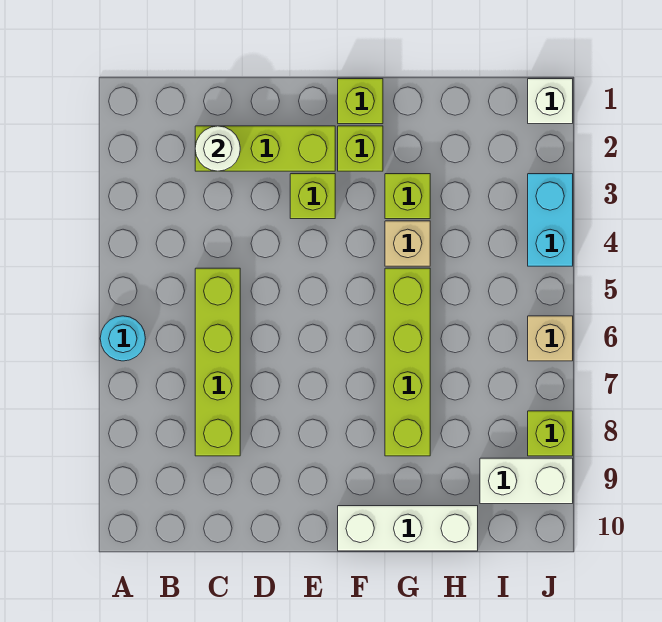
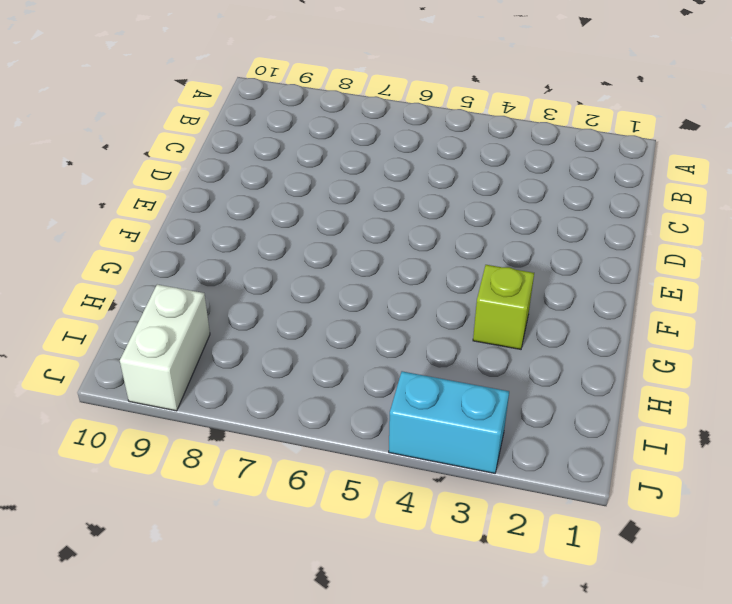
none -> cyan round brick A6 level 1
none -> lime brick C2:E2 level 1
none -> lime brick C5:C8 level 1

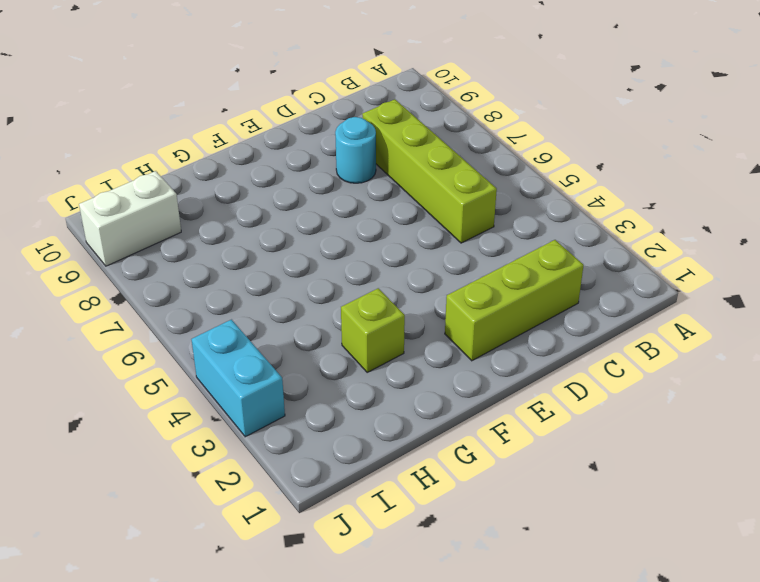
cyan round brick D8 level 1 -> cyan round brick A6 level 1
none -> lime brick E3 level 1
none -> lime brick F1 level 1
none -> lime brick F2 level 1

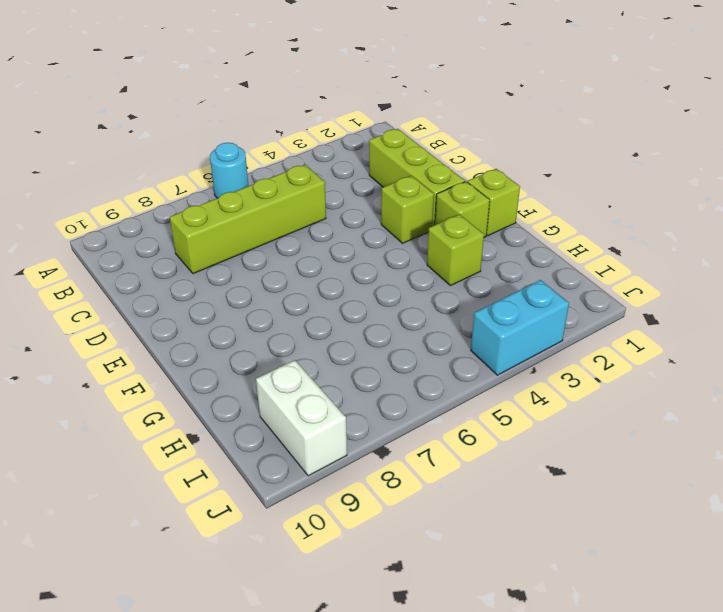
none -> white brick F10:H10 level 1
none -> tan brick G4 level 1
none -> lime brick G5:G8 level 1

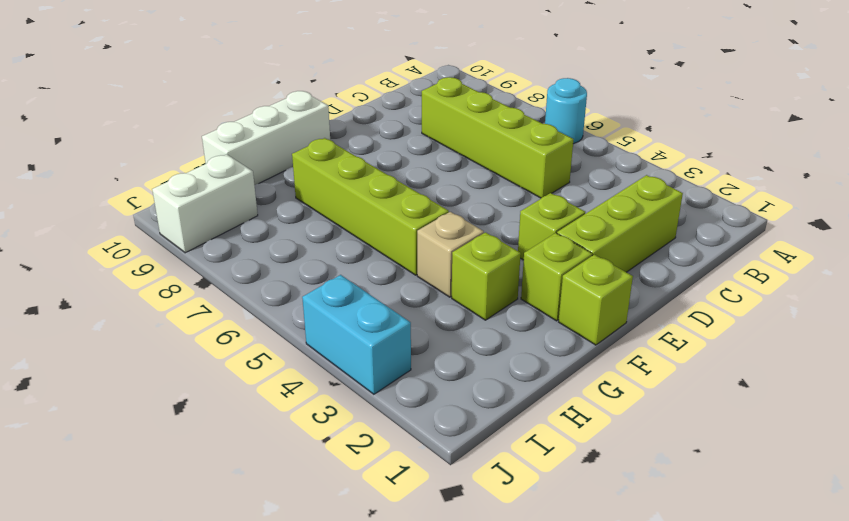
none -> white brick J1 level 1
none -> tan brick J6 level 1
none -> lime brick J8 level 1

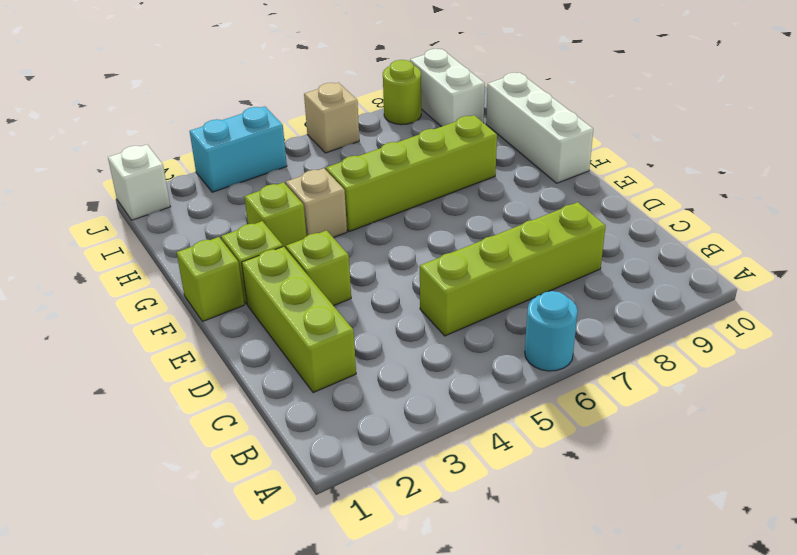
lime round brick J8 level 1 -> lime brick J8 level 1
none -> white round brick C2 level 2

